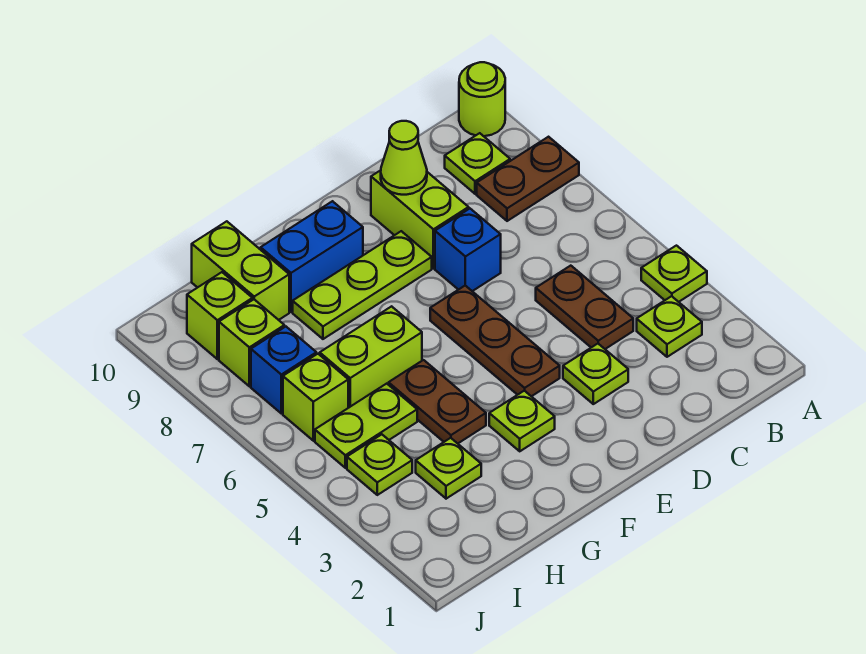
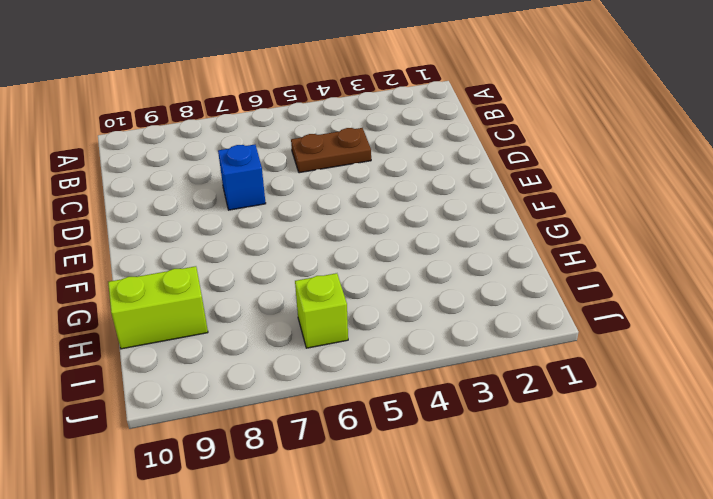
none -> lime plate A4 level 1
none -> brown plate A8:B8 level 1
none -> lime round brick A10 level 1

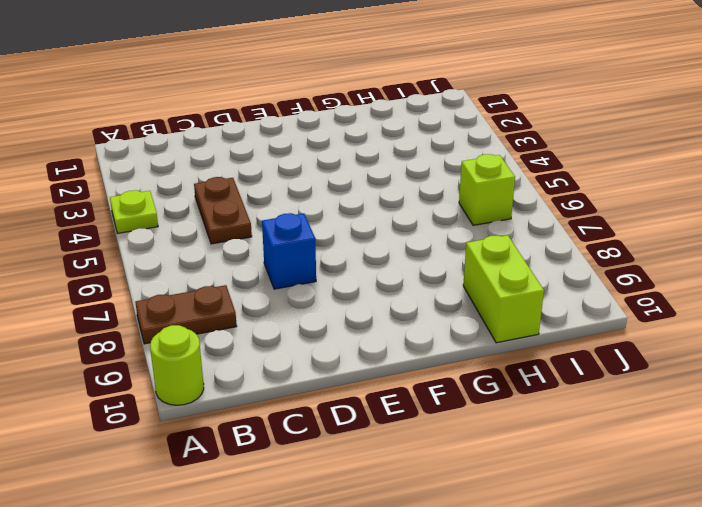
none -> lime plate B3 level 1
none -> lime plate B9 level 1
none -> lime plate D3 level 1

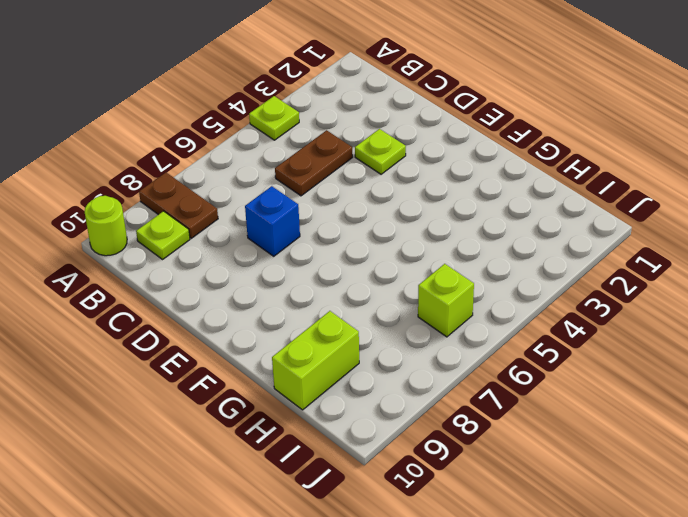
none -> lime plate B3 level 1
none -> lime brick D8:D9 level 1
none -> brown plate E4:E6 level 1

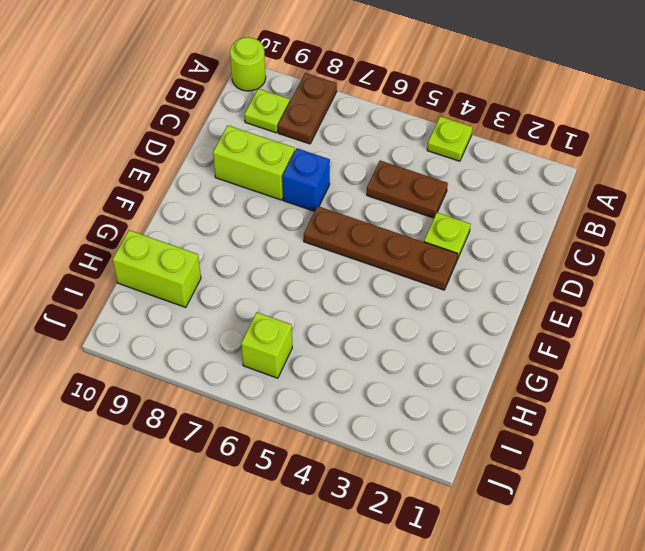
brown plate E3:E6 level 1 -> brown plate E4:E6 level 1
none -> lime plate B3 level 1
none -> lime plate E8:G8 level 1
none -> lime plate F3 level 1

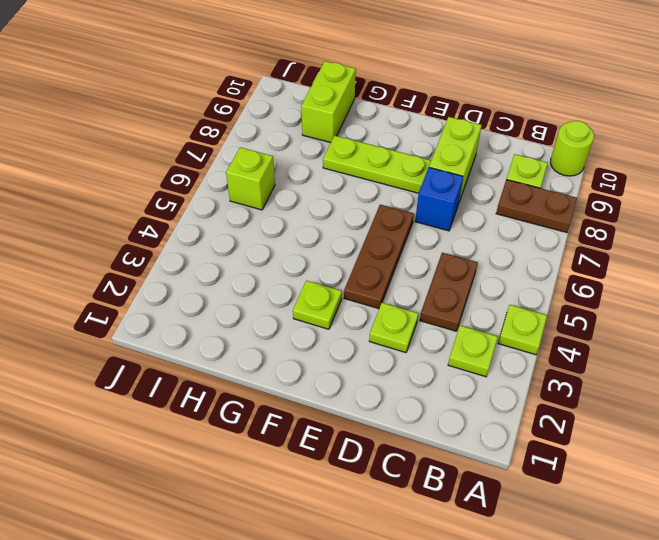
none -> blue brick F9:G9 level 1
none -> brown plate G4:G5 level 1
none -> lime brick G6:H6 level 1

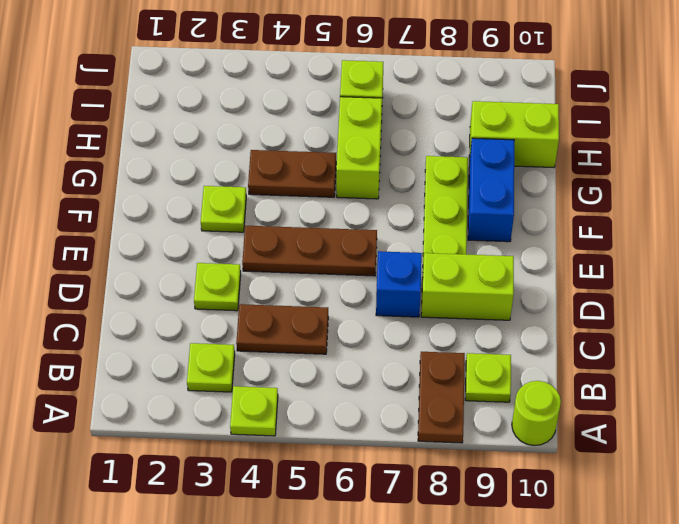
none -> lime plate H3 level 1
none -> lime plate H5:I5 level 1
none -> lime plate I4 level 1

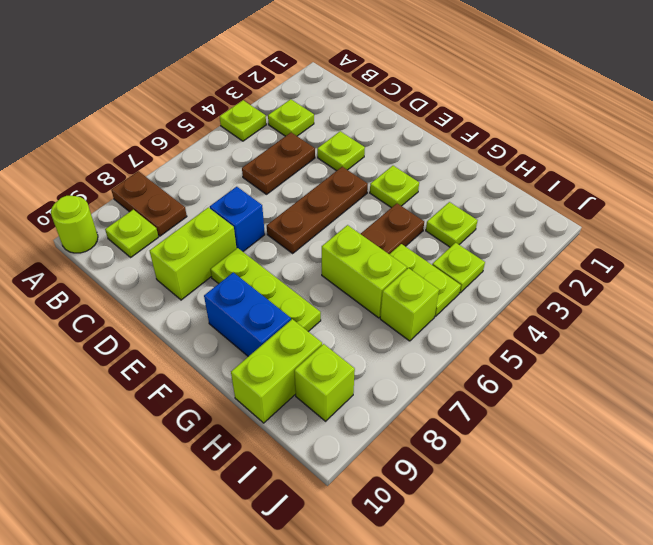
none -> blue brick I7 level 1
none -> lime brick I8 level 1
none -> lime cone D9 level 2

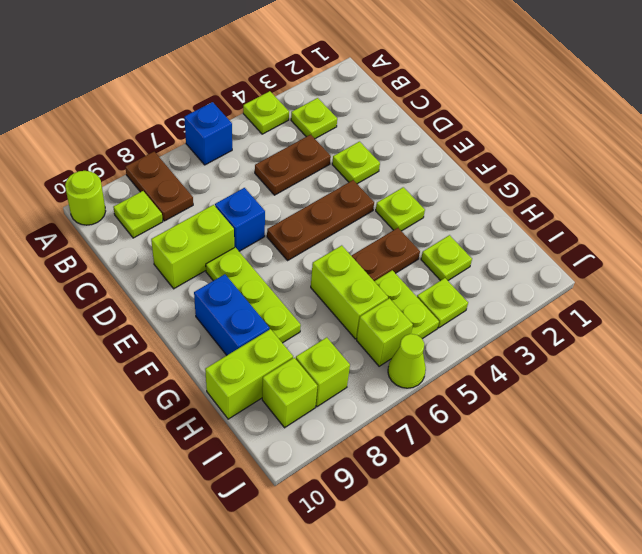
blue brick A6 level 1 -> blue brick I7 level 1
lime cone J6 level 1 -> lime cone D9 level 2

